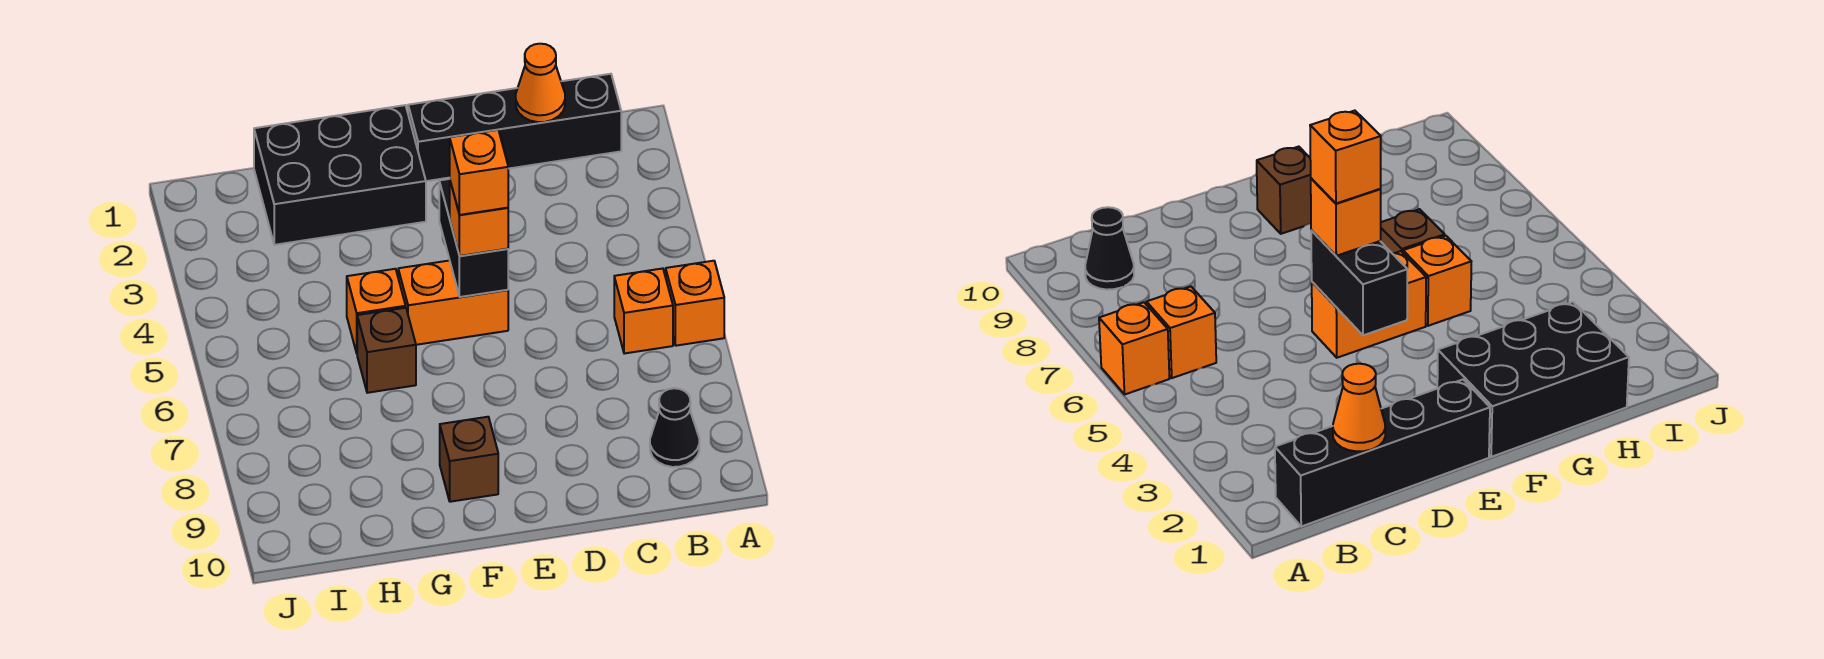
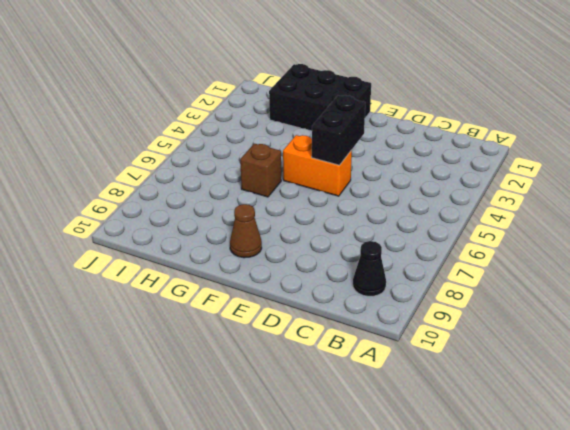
brown cone F9 level 1 -> brown brick F9 level 1
none -> orange brick A6 level 1
none -> black brick B1:E1 level 1
none -> orange brick B6 level 1

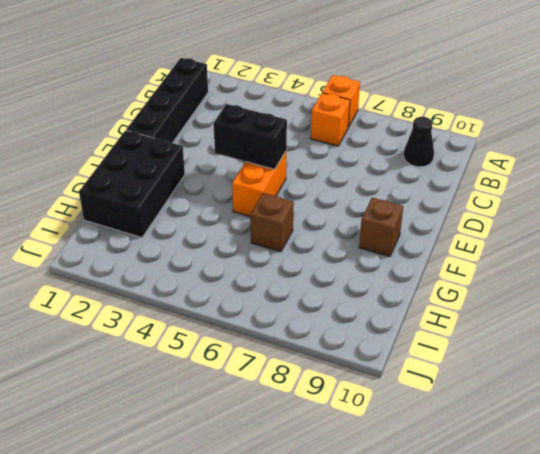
none -> orange brick G5 level 1
none -> orange cone C1 level 2
none -> orange brick E5 level 3

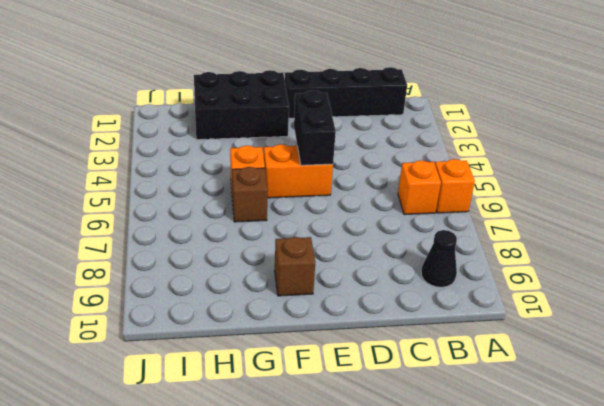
none -> orange cone C1 level 2
none -> orange brick E5 level 3
none -> orange brick E5 level 4

